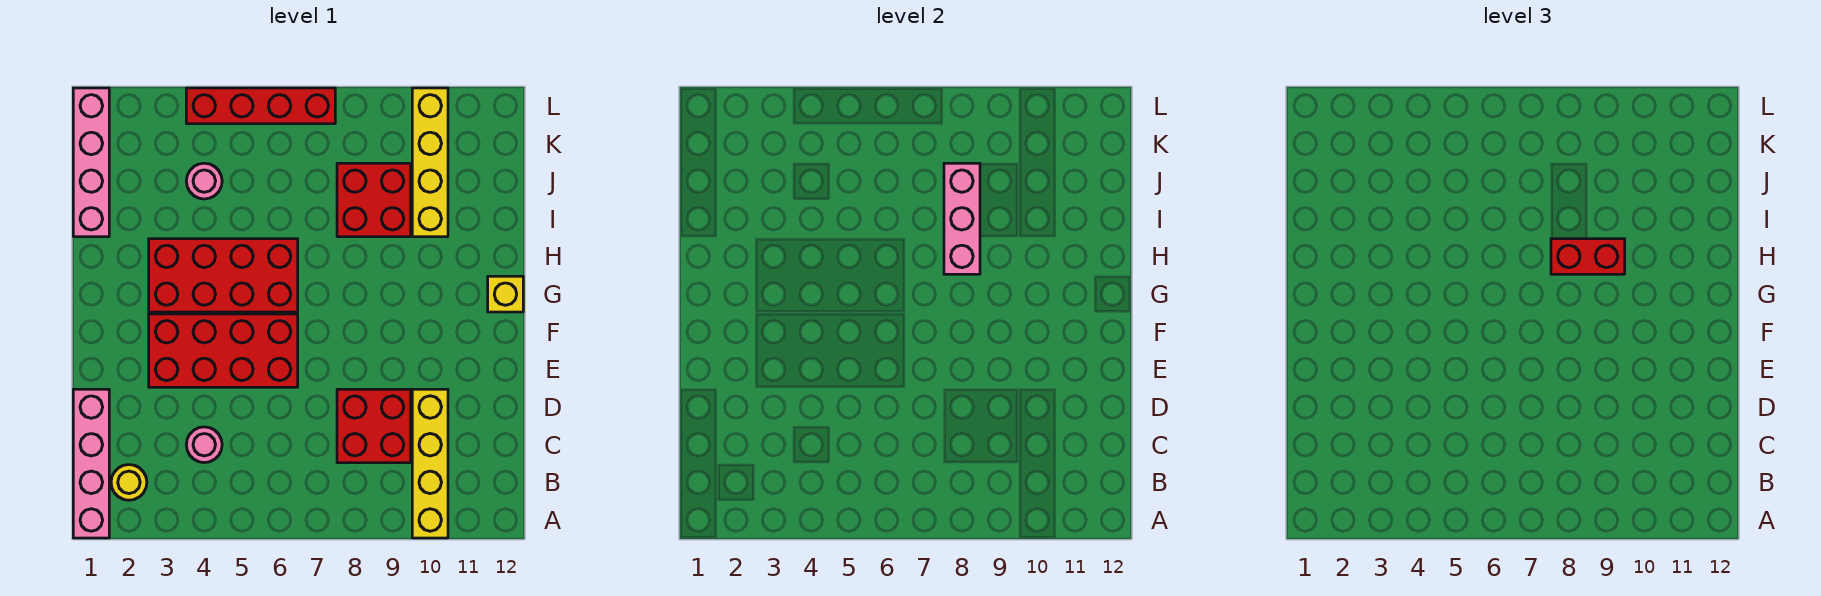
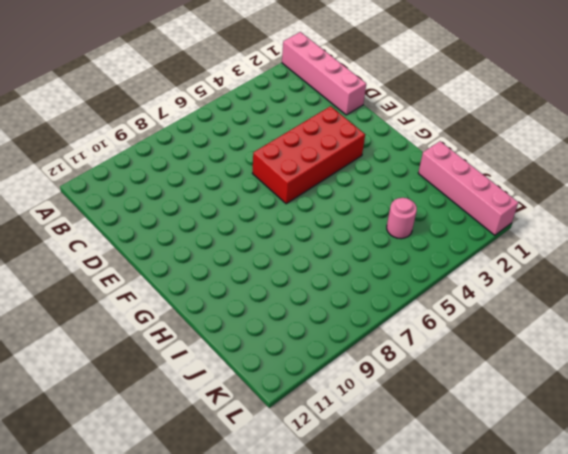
none -> yellow brick A10:D10 level 1
none -> yellow round brick B2 level 1
none -> pink round brick C4 level 1

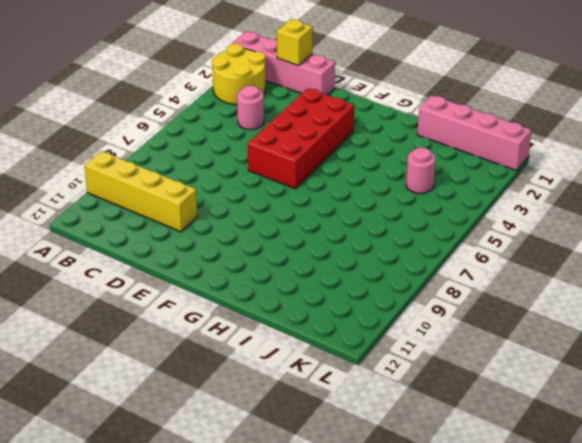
yellow round brick A2:B3 level 1 -> yellow round brick B2 level 1
yellow brick C1 level 2 -> yellow brick G12 level 1
none -> red brick C8:D9 level 1
none -> red brick G3:H6 level 1
none -> red brick I8:J9 level 1

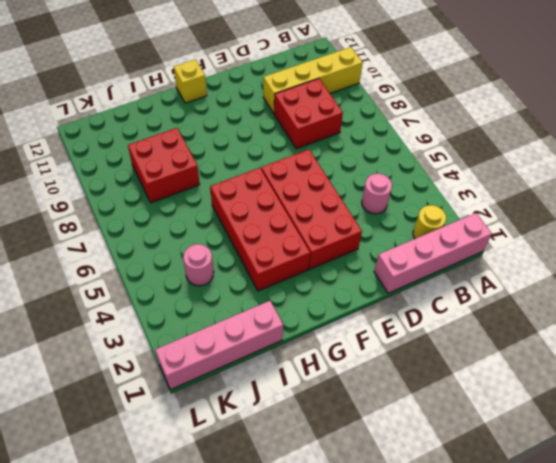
none -> yellow brick I10:L10 level 1
none -> red brick L4:L7 level 1
none -> pink brick H8:J8 level 2

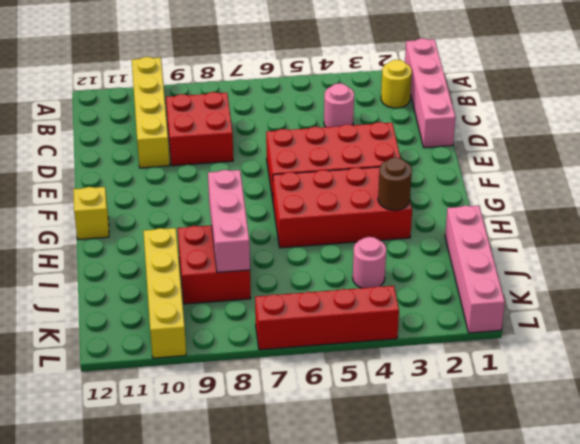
brown round brick H3 level 2 -> none
none -> red brick H8:H9 level 3

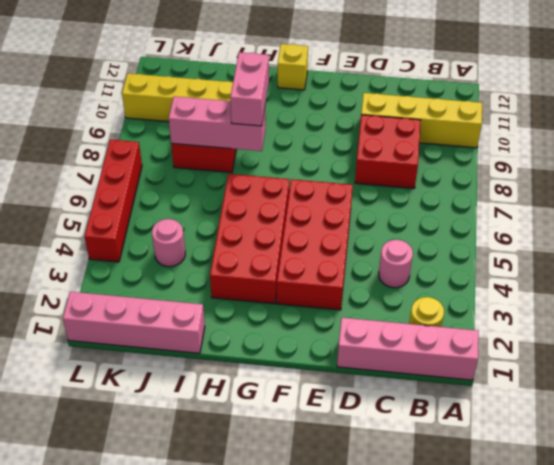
pink brick H8:H9 level 3 -> red brick H8:H9 level 3

